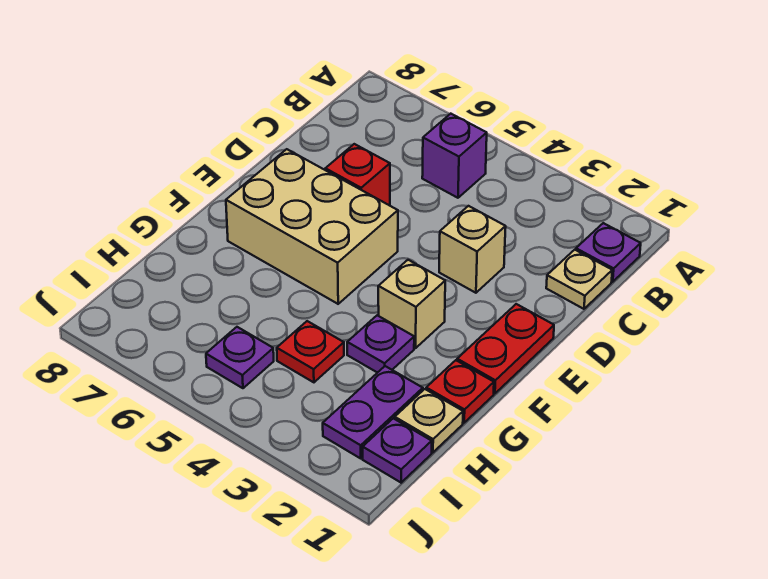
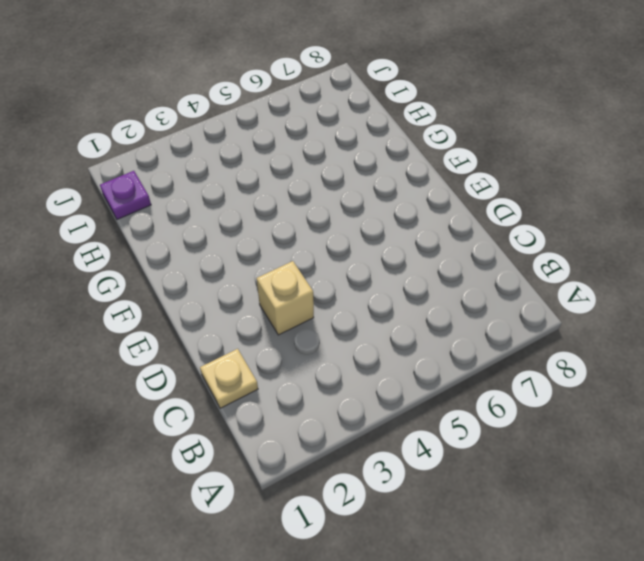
none -> purple plate B1 level 1
none -> purple brick B5 level 1
none -> red brick D6 level 1

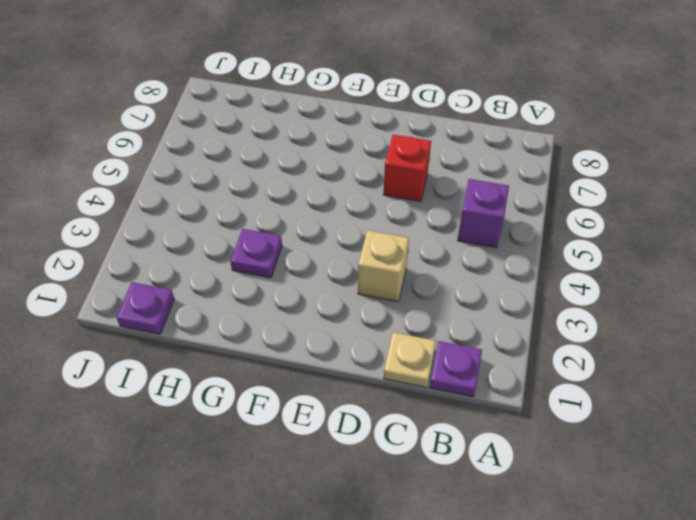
none -> red plate E1:F1 level 1
none -> tan brick E5:F7 level 1
none -> tan brick F3 level 1

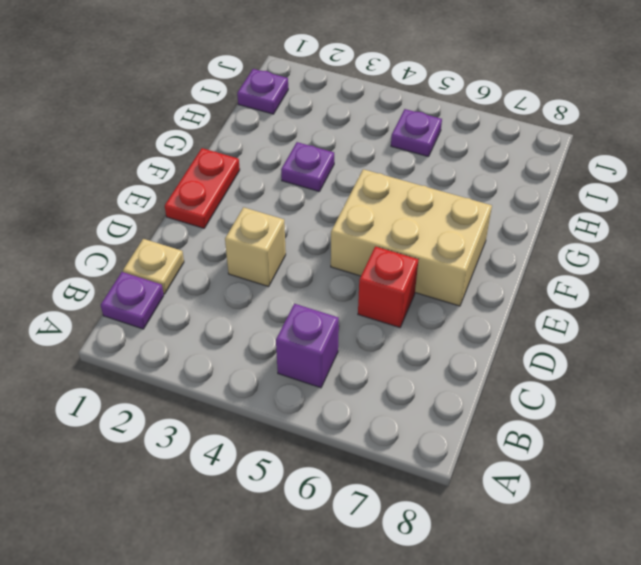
none -> tan brick F3 level 1
none -> red plate G1 level 1
none -> tan plate H1 level 1

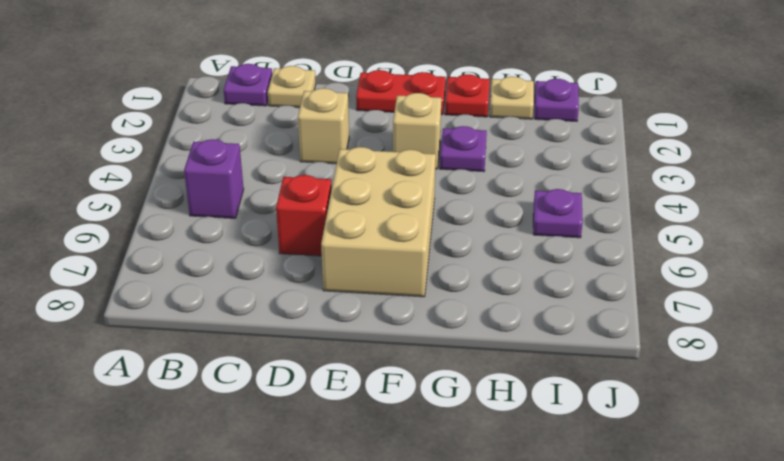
none -> purple plate H2:I2 level 1
none -> red plate H4 level 1

